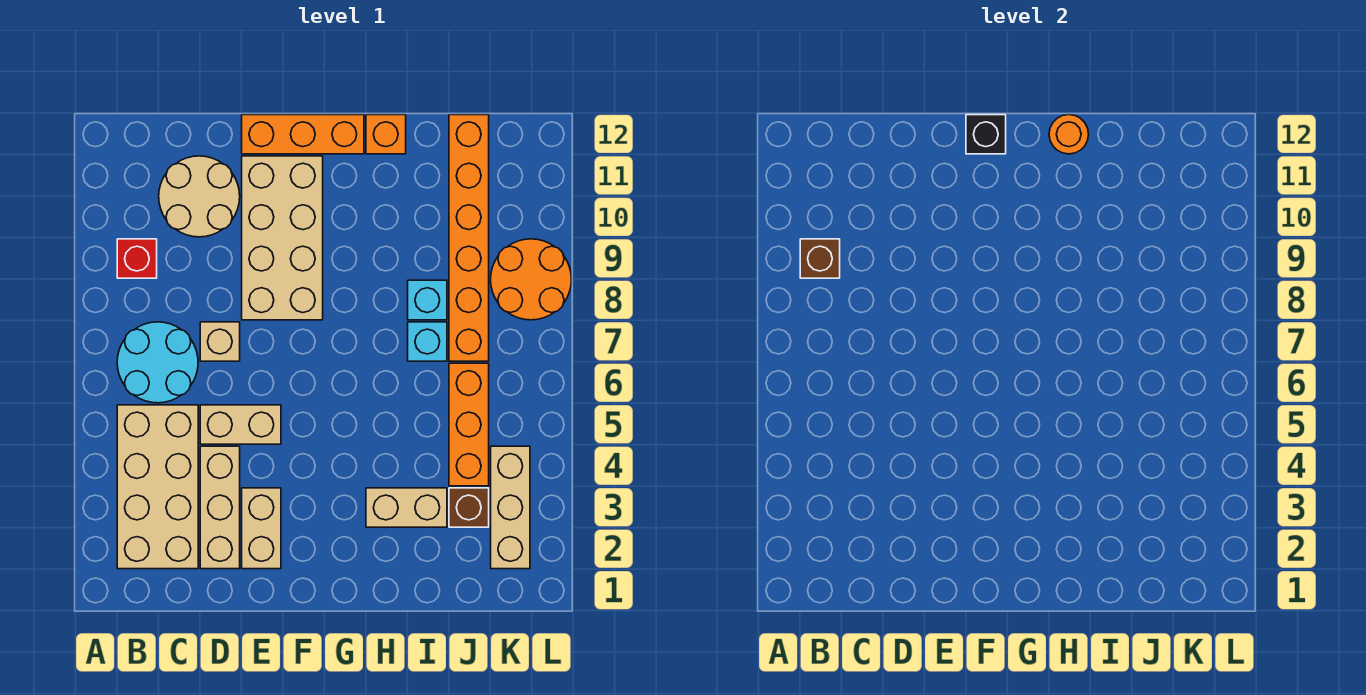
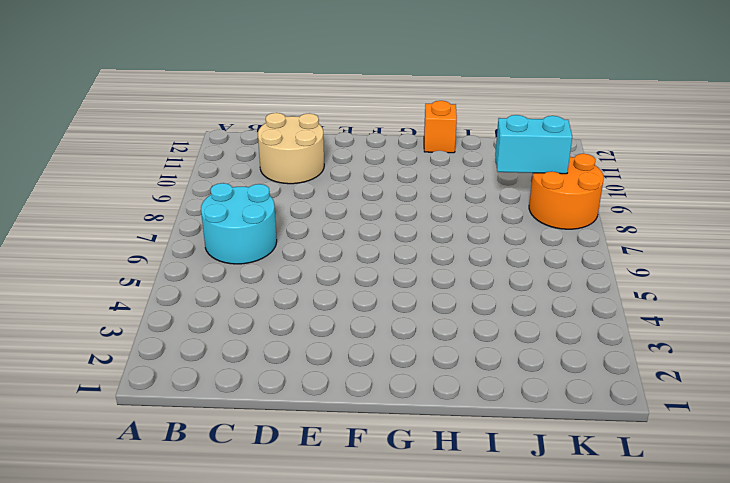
cyan brick J9:K9 level 2 -> none
none -> tan brick B2:C5 level 1
none -> red brick B9 level 1
none -> tan brick D2:D4 level 1

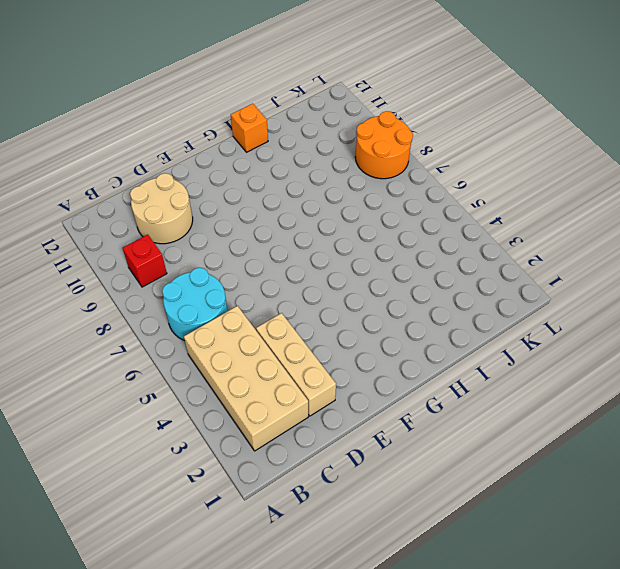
none -> tan brick D5:E5 level 1
none -> tan brick D7 level 1
none -> tan brick E2:E3 level 1

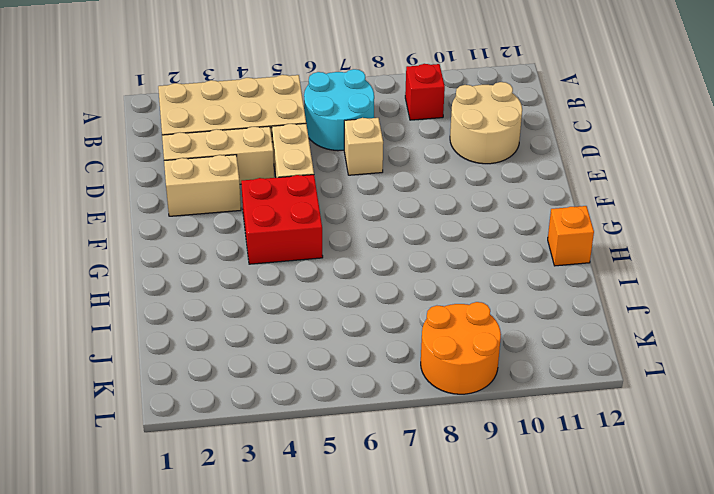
red brick F4:G5 level 1 -> none
none -> tan brick E8:F11 level 1
none -> orange brick E12:G12 level 1
none -> tan brick H3:I3 level 1

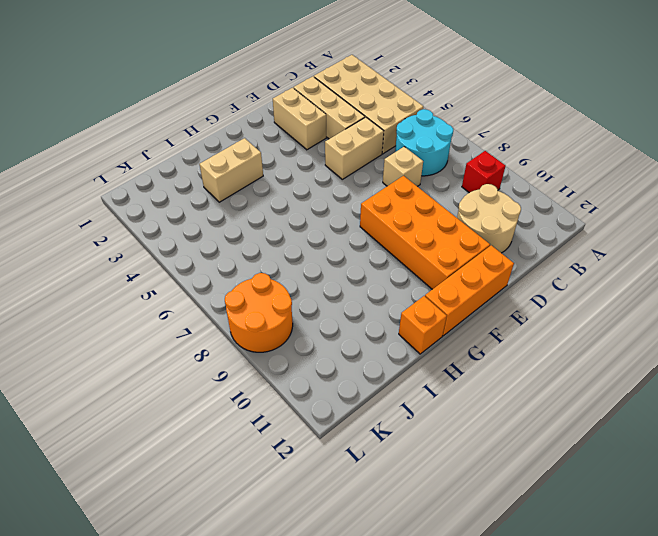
orange brick E8:F11 level 1 -> tan brick E8:F11 level 1
none -> cyan brick I7 level 1
none -> cyan brick I8 level 1
none -> brown brick J3 level 1

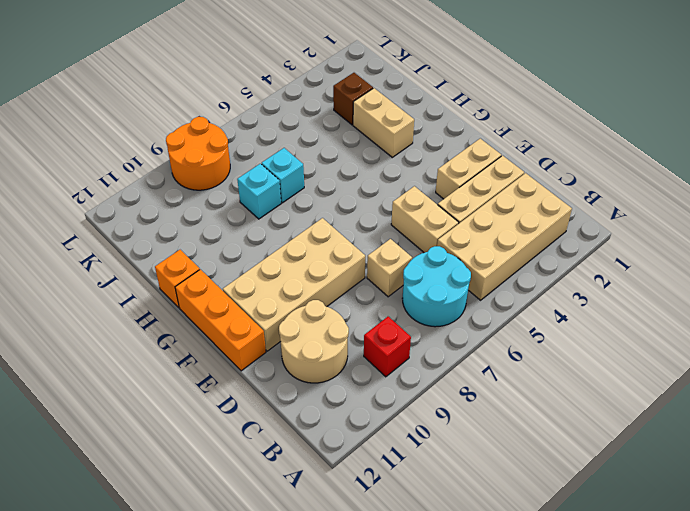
none -> orange brick J4:J6 level 1
none -> orange brick J7:J12 level 1
none -> tan brick K2:K4 level 1

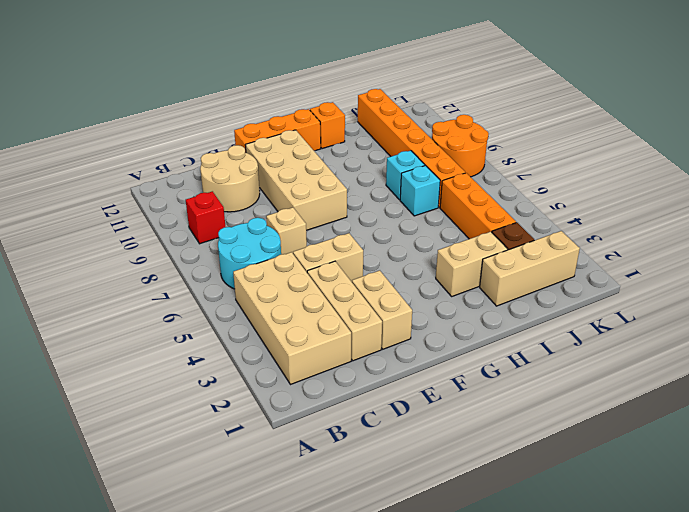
tan brick I2:K2 level 1 -> tan brick K2:K4 level 1
none -> brown brick B9 level 2
none -> black brick F12 level 2
none -> orange round brick H12 level 2

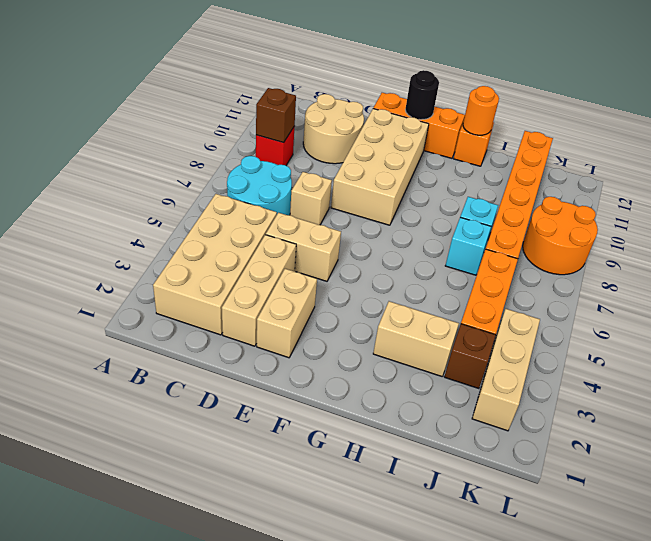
black round brick F12 level 2 -> black brick F12 level 2

